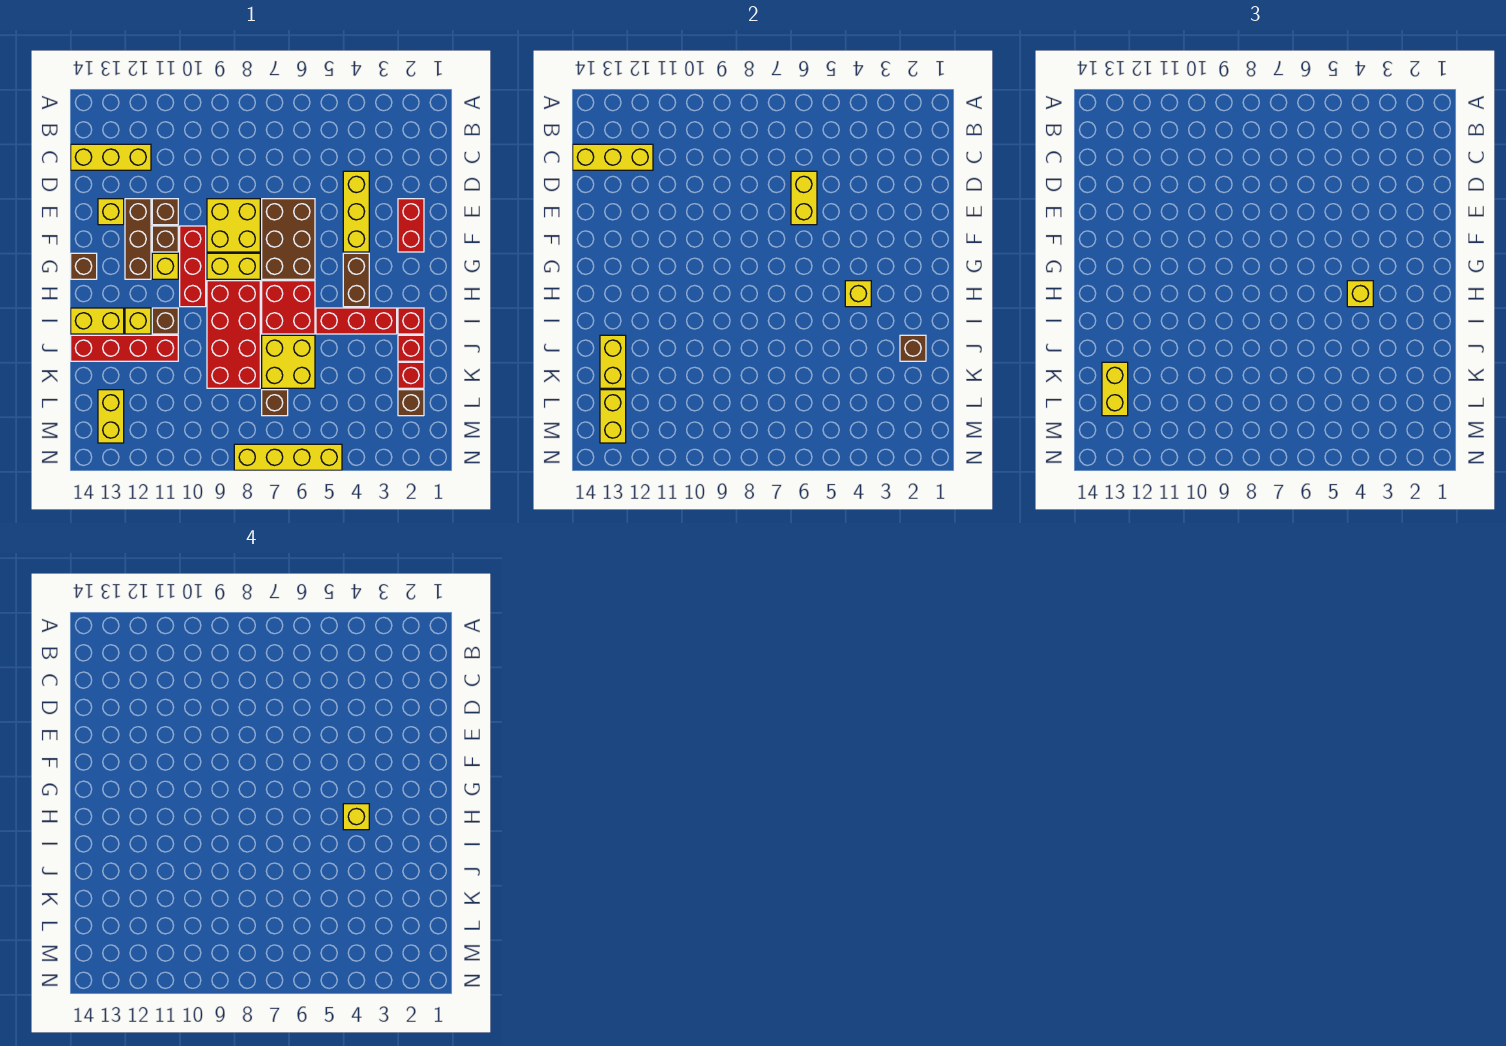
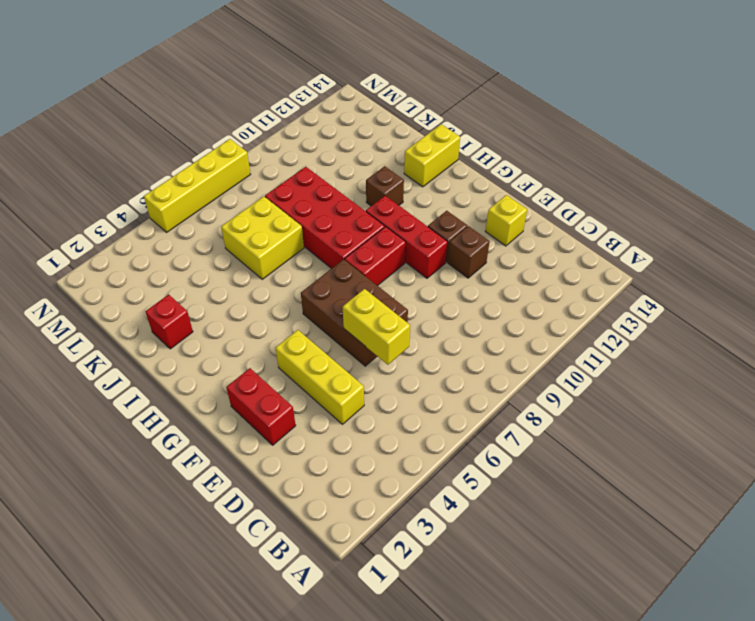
red brick G8:G9 level 1 -> yellow brick G8:G9 level 1
none -> yellow brick C12:C14 level 1
none -> yellow brick E8:F9 level 1
none -> brown brick E12:G12 level 1
none -> brown brick G4:H4 level 1

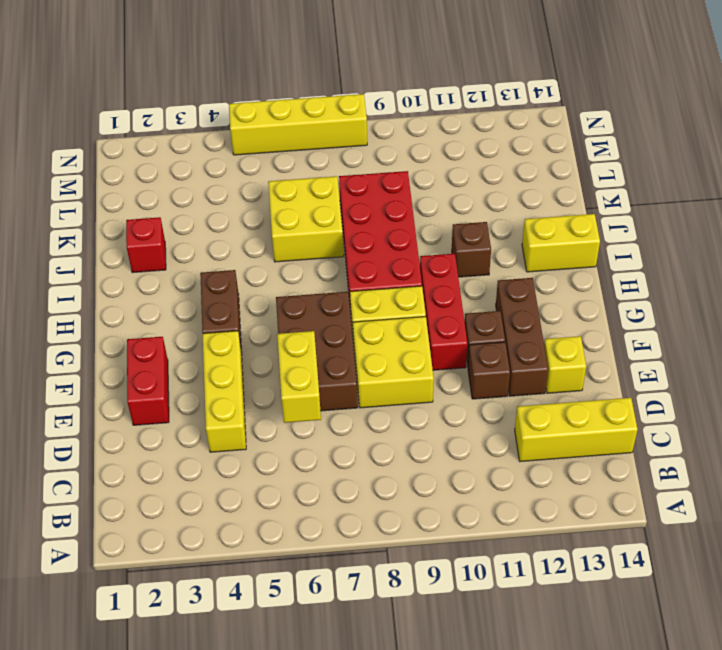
none -> yellow brick G11 level 1
none -> brown brick G14 level 1
none -> red brick H6:I7 level 1
none -> red brick I2 level 1

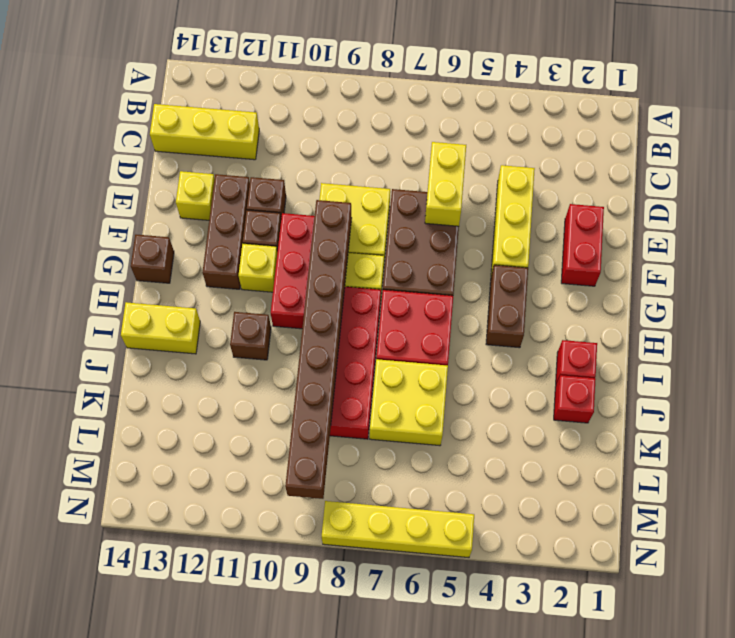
brown brick F9:M9 level 2 -> none
none -> red brick I3:I5 level 1
none -> yellow brick I12 level 1
none -> red brick J11:J14 level 1
none -> red brick K2 level 1

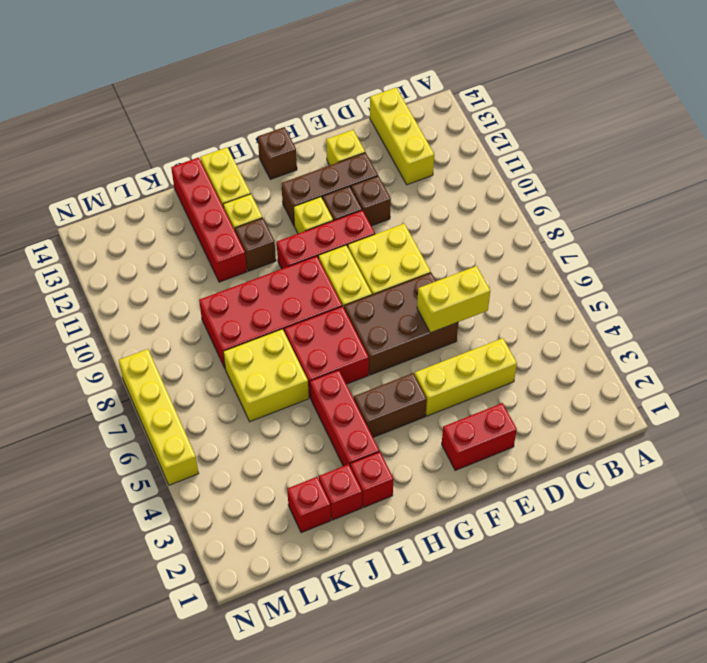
none -> brown brick L2 level 1
none -> brown brick L7 level 1
none -> yellow brick L13:M13 level 1
none -> yellow brick C12:C14 level 2

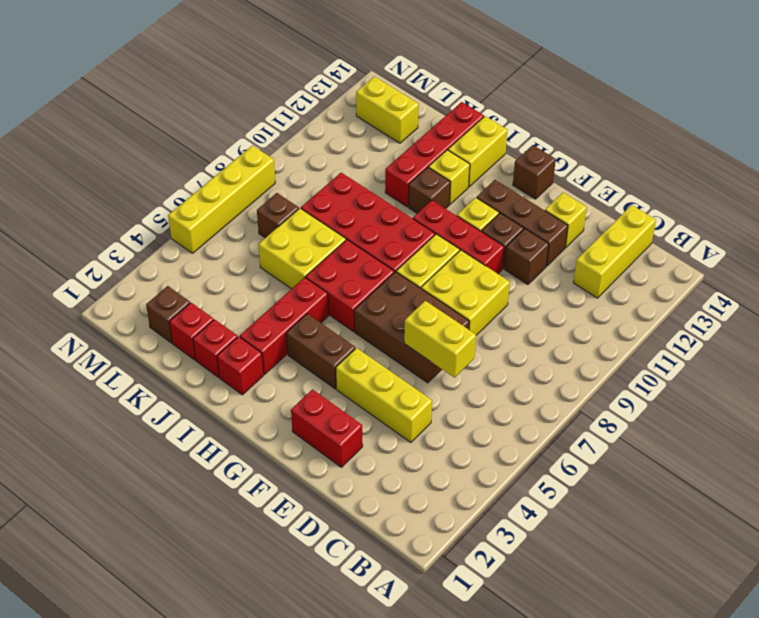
none -> yellow brick C12:C14 level 2
none -> yellow brick H4 level 2
none -> brown brick J2 level 2
none -> yellow brick J13:K13 level 2

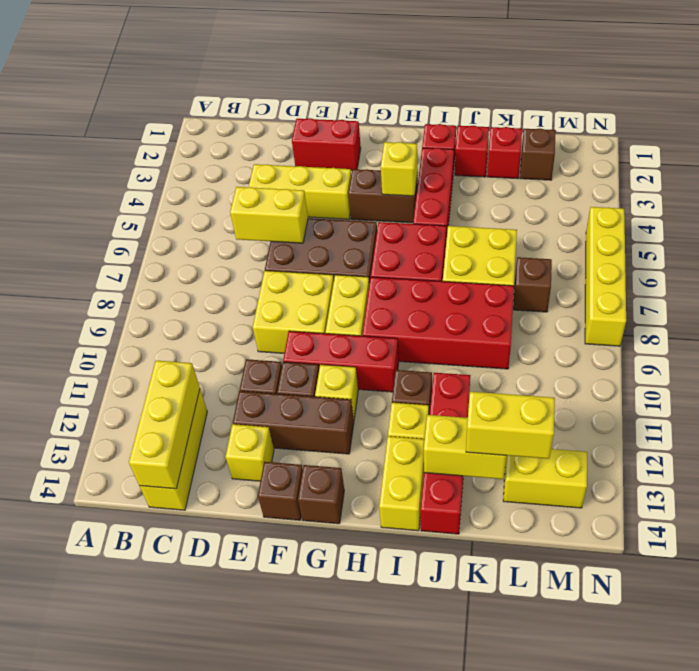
brown brick F14 level 1 -> brown brick J2 level 2
none -> yellow brick L13:M13 level 2
none -> yellow brick H4 level 3
none -> yellow brick H4 level 4

